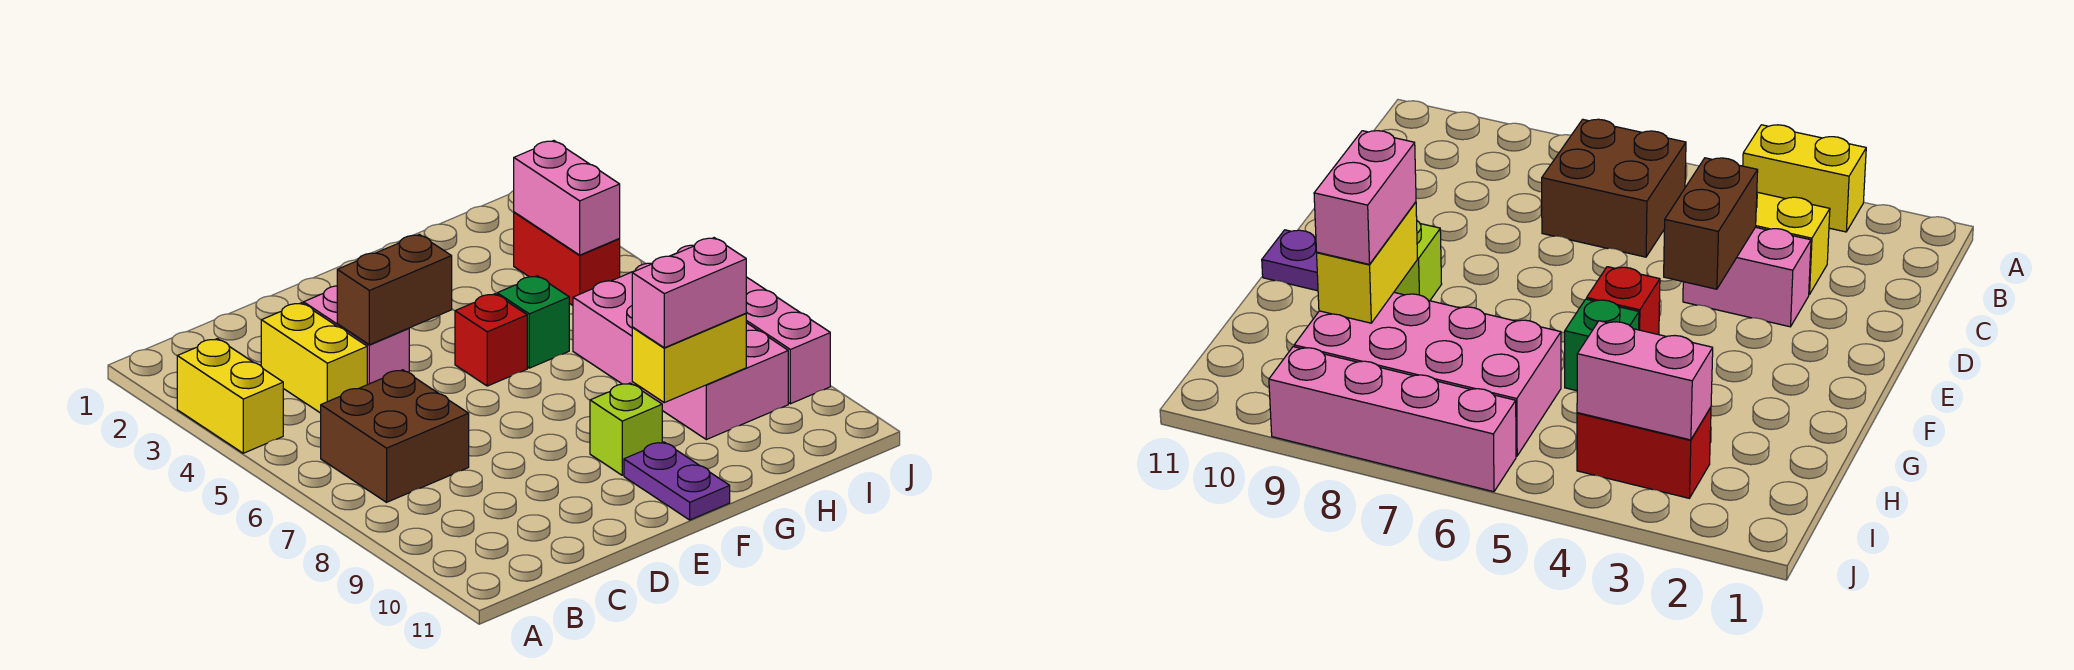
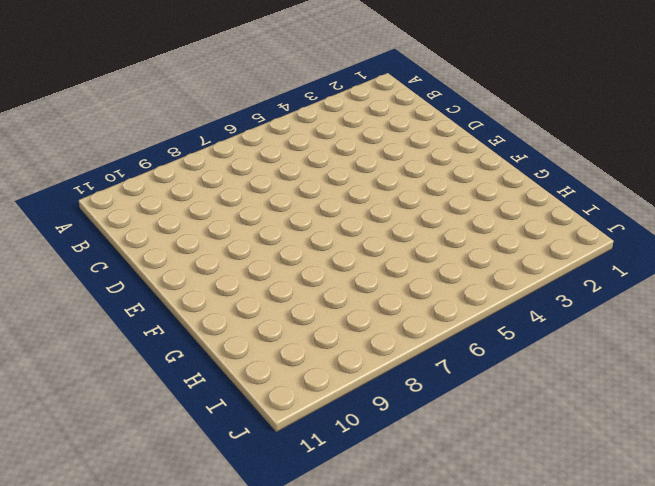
none -> yellow brick A3:A4 level 1
none -> brown brick B6:C7 level 1
none -> yellow brick C3:C4 level 1

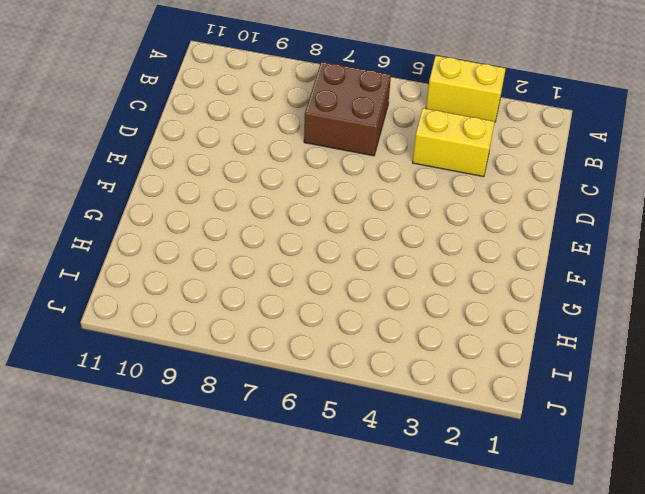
none -> pink brick D3:D4 level 1
none -> red brick F5 level 1
none -> lime brick F9 level 1

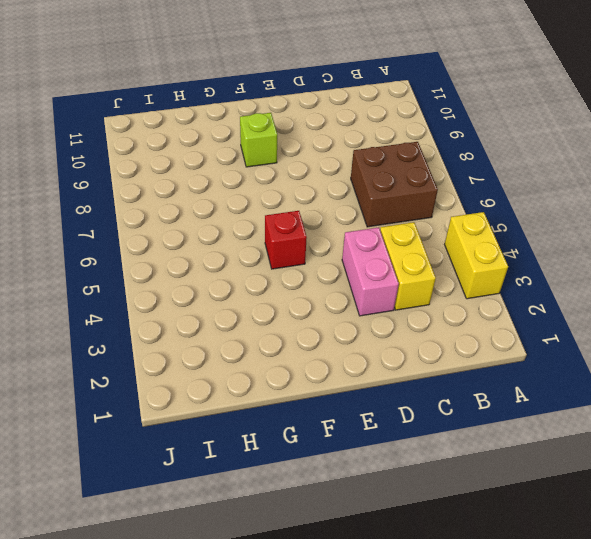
none -> purple plate F10:F11 level 1
none -> green brick G5 level 1
none -> pink brick H6:I9 level 1

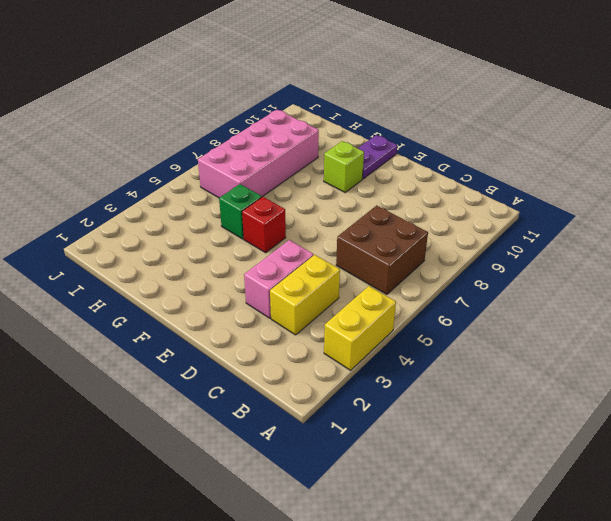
none -> red brick I3:I4 level 1
none -> pink brick J6:J9 level 1
none -> brown brick D4:E4 level 2

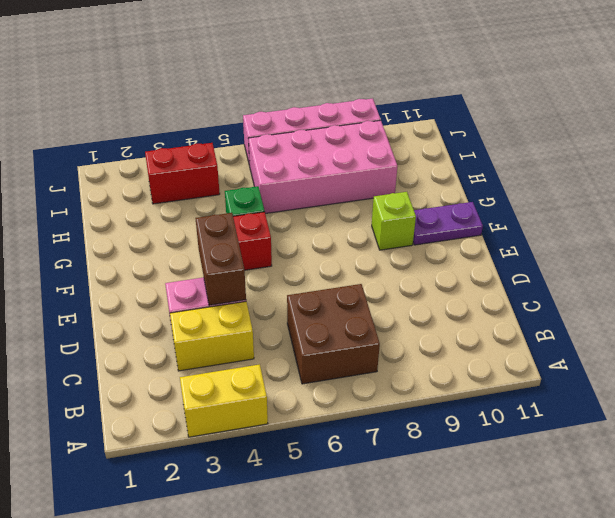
none -> yellow brick G9:H9 level 2
none -> pink brick I3:I4 level 2
none -> pink brick G9:H9 level 3

